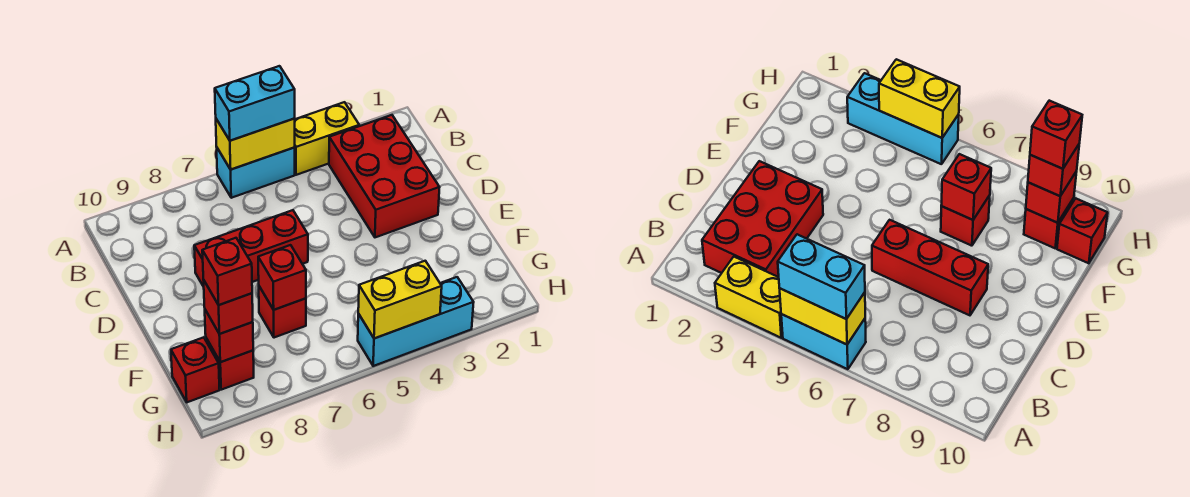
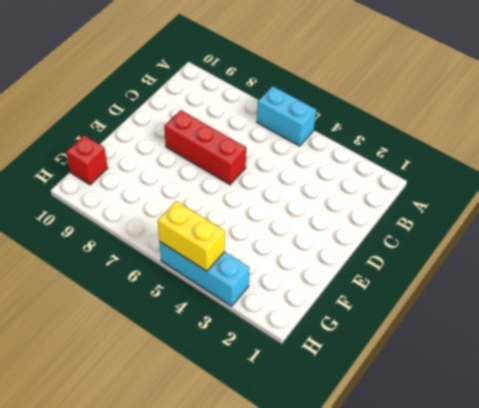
none -> yellow brick A3:A4 level 1
none -> red brick B2:D3 level 1
none -> red brick F7 level 1

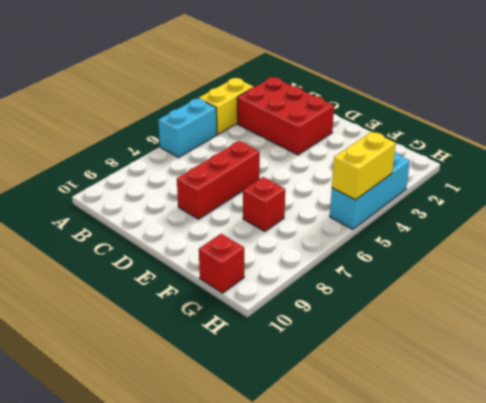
none -> red brick G9 level 1
none -> yellow brick A5:A6 level 2
none -> red brick F7 level 2

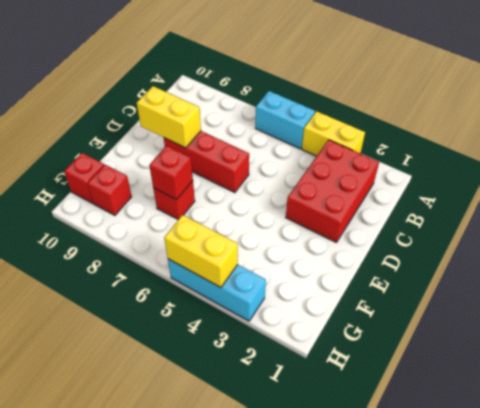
yellow brick D8:D9 level 2 -> yellow brick A5:A6 level 2
none -> red brick G9 level 2
none -> cyan brick A5:A6 level 3
none -> red brick G9 level 3

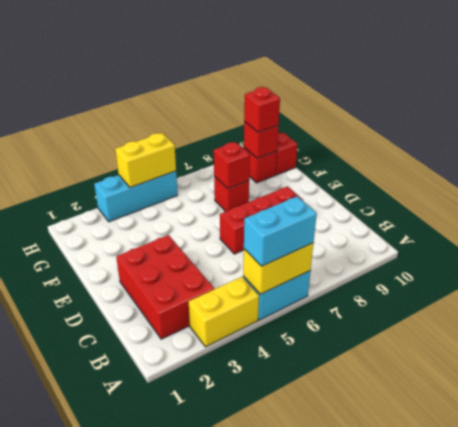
none -> red brick G9 level 4

